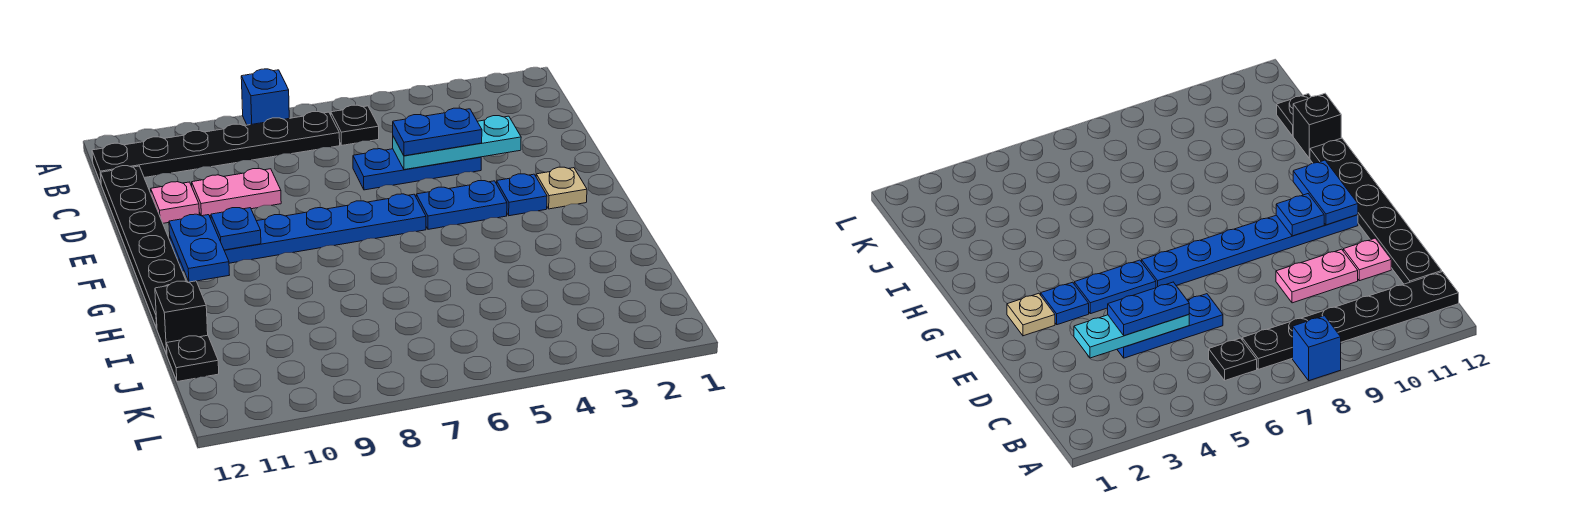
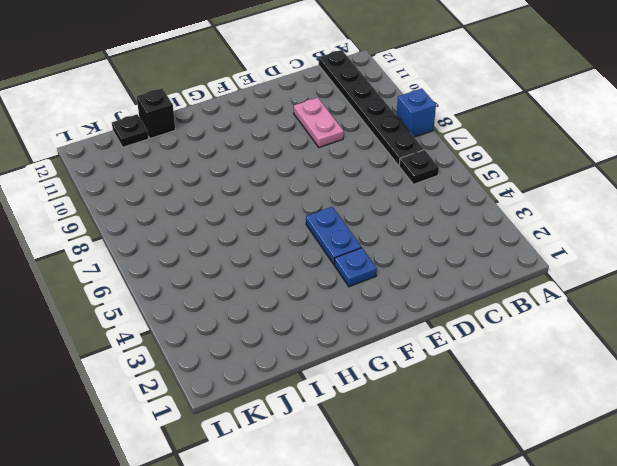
none -> black plate C12:H12 level 1
none -> blue plate D4:D6 level 1
none -> pink plate D11 level 1

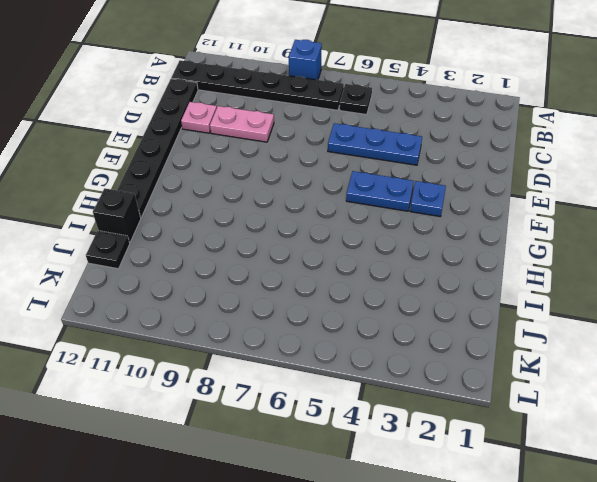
none -> tan plate F2 level 1
none -> blue plate F6:F11 level 1
none -> cyan plate D3:D5 level 2

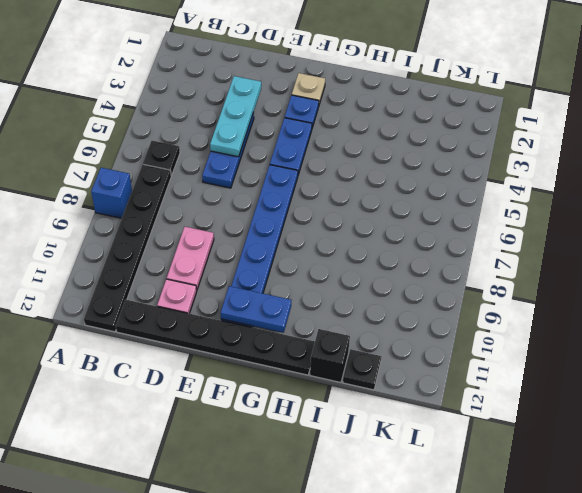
none -> blue plate F10 level 2
none -> blue plate D4:D5 level 3

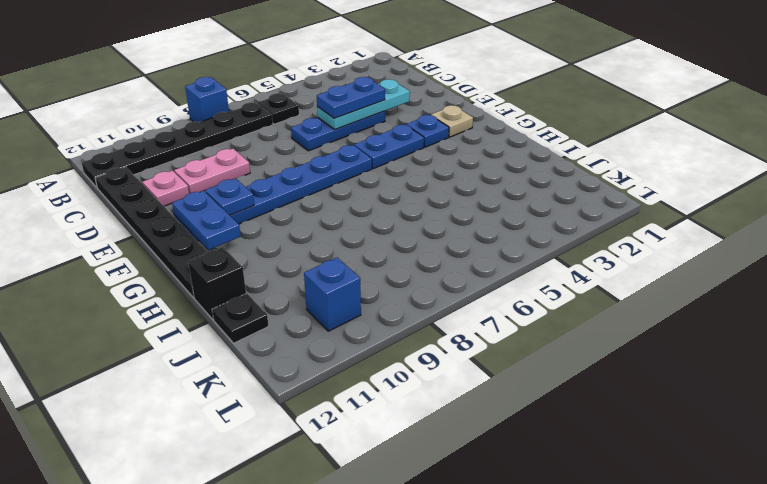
blue brick K10 level 1 -> none

